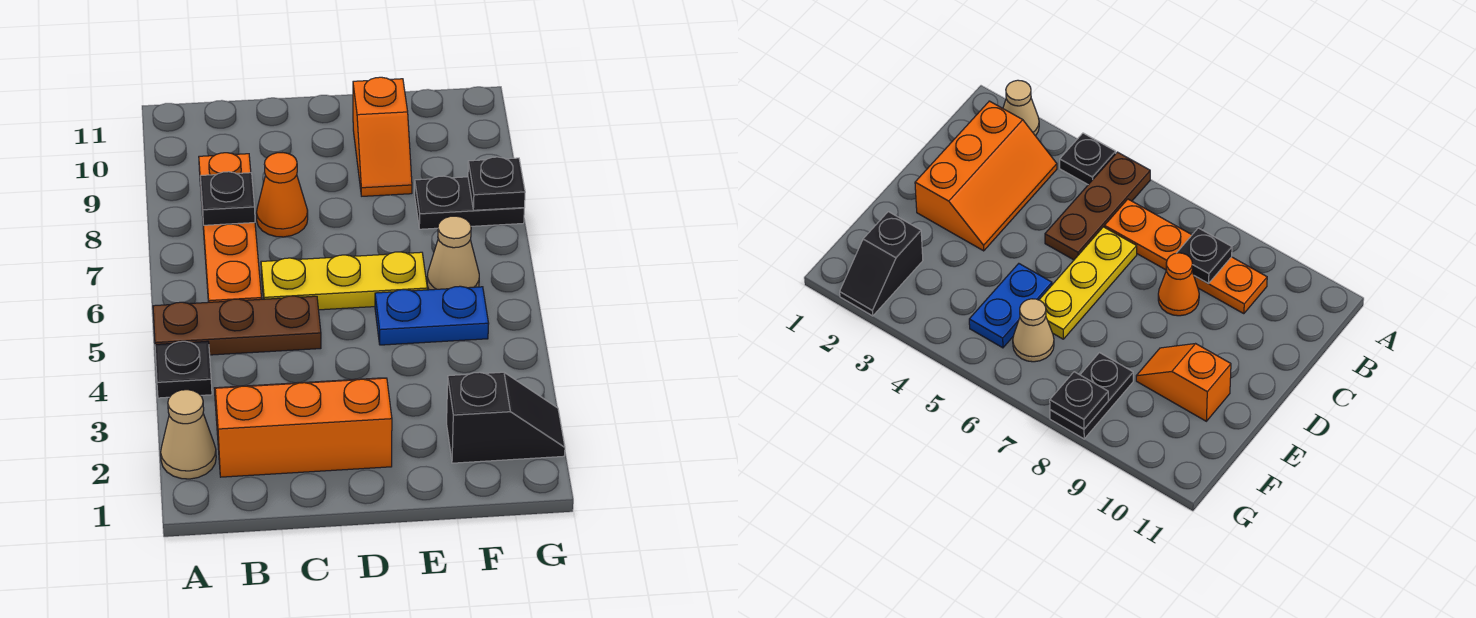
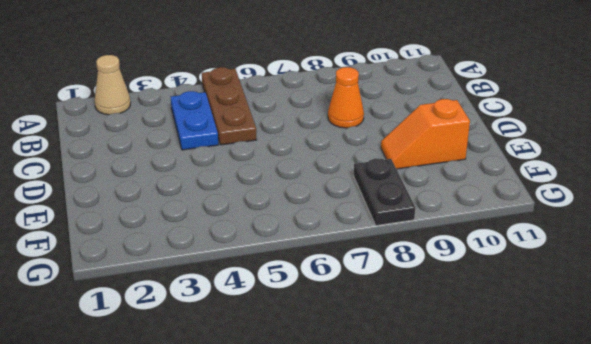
blue plate B4:C4 level 1 -> blue plate E5:F5 level 1
none -> black plate A4 level 1
none -> orange slope B2:D3 level 1 top 2
none -> orange plate B6:B9 level 1

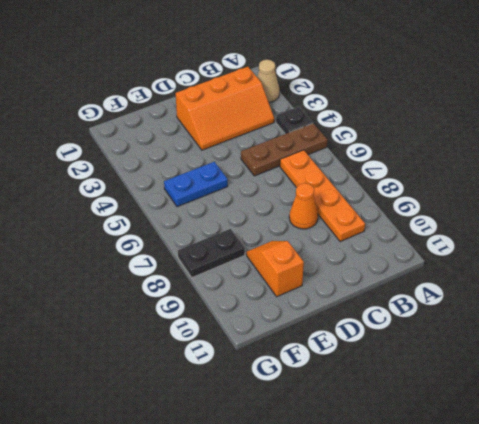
none -> yellow plate C6:E6 level 1
none -> black slope F2:G2 level 1 top F
none -> tan cone F6 level 1

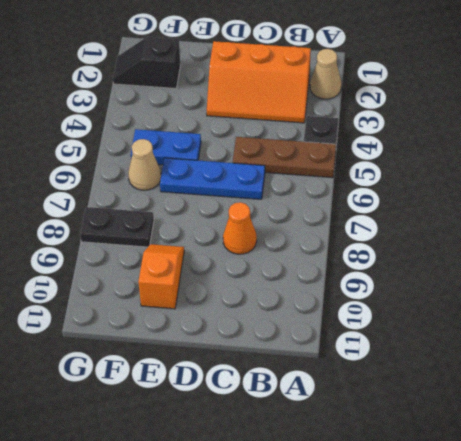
blue plate C6:E6 level 1 -> yellow plate C6:E6 level 1
none -> orange plate B6:B9 level 1
none -> black plate B8 level 2
none -> black plate G8 level 2

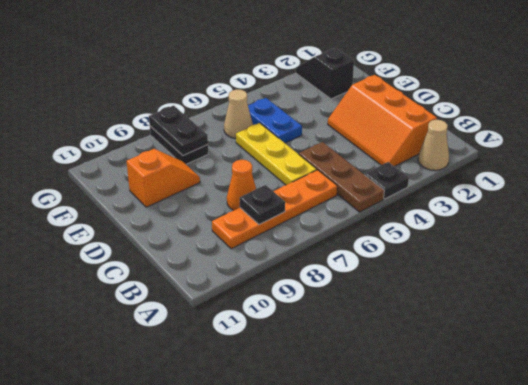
black plate F8:G8 level 2 -> black plate G8 level 2

